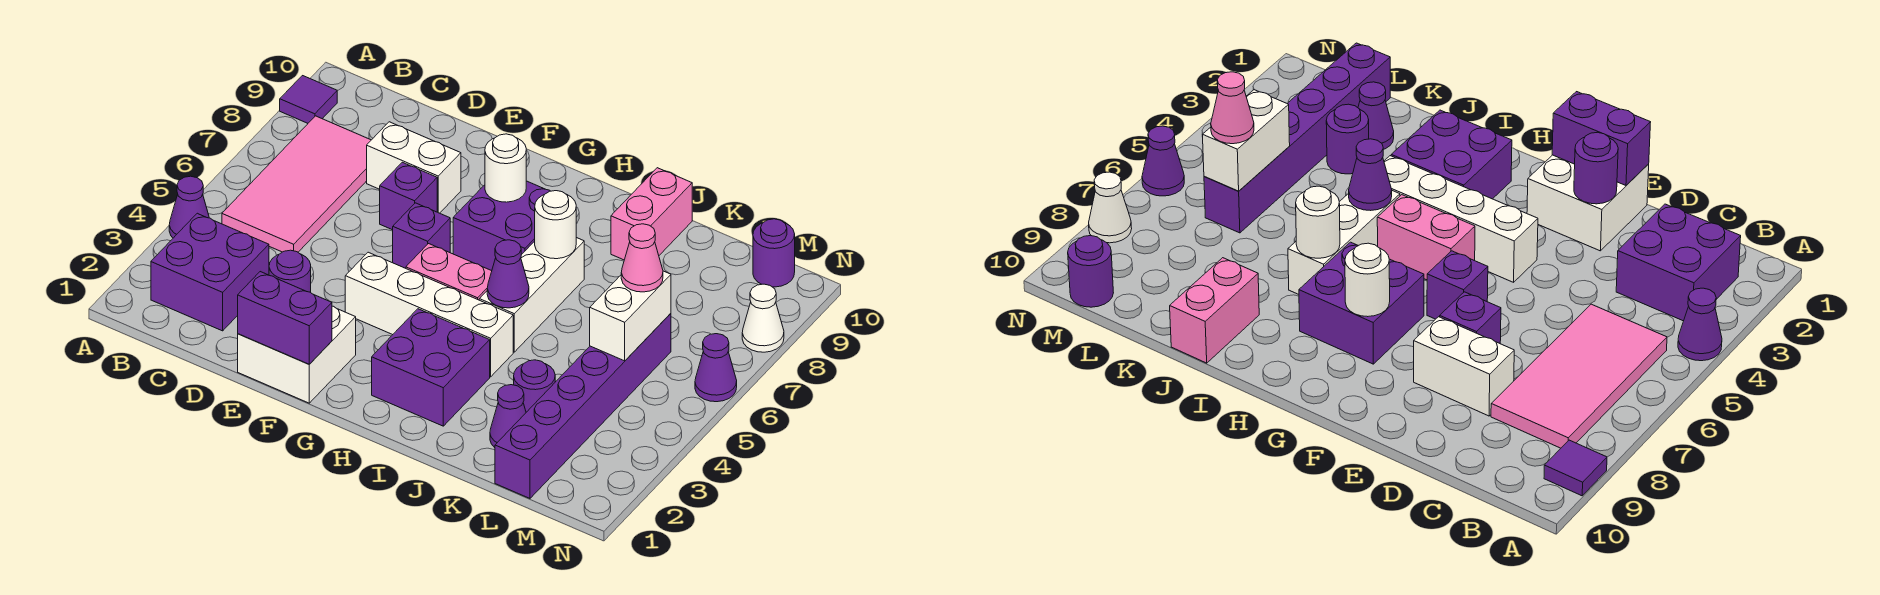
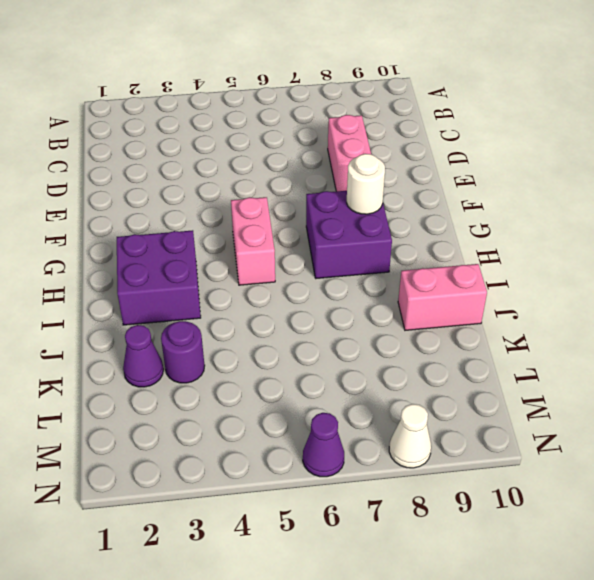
pink brick D8:E8 level 1 -> white brick D8:E8 level 1
none -> purple cone A4 level 1
none -> purple tile A9 level 1
none -> purple brick B2:C3 level 1

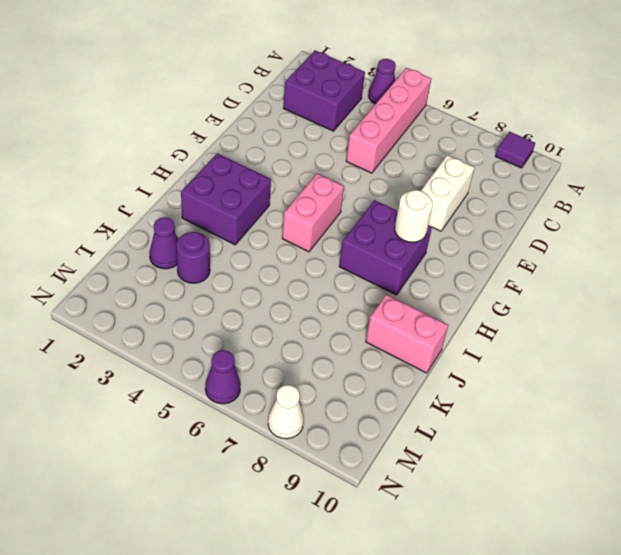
pink brick A5:D5 level 1 -> pink tile B5:C8 level 1
none -> white brick E1:F2 level 1
none -> purple brick E7 level 1
none -> white brick F4:I4 level 1

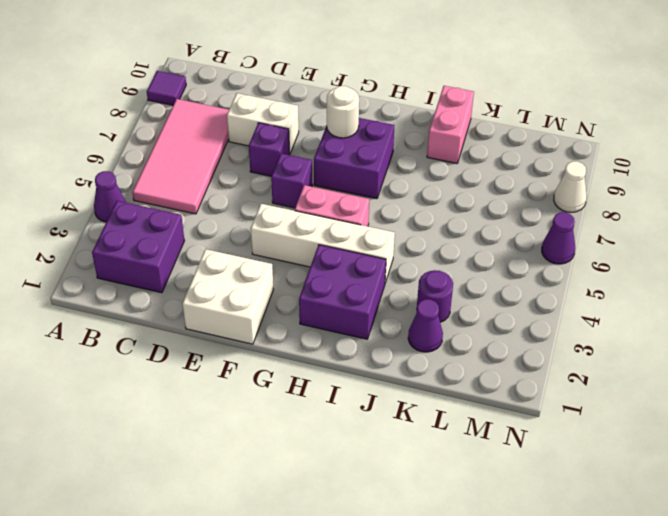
none -> white brick I5:I7 level 1
none -> purple brick L1:L6 level 1
none -> purple round brick M10 level 1

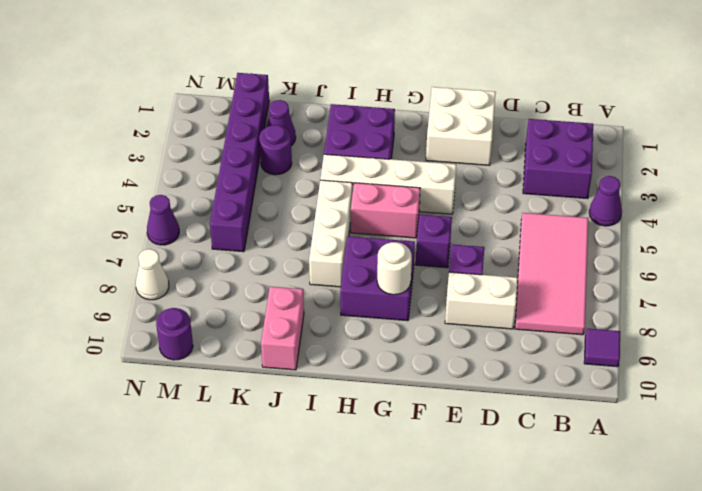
none -> purple brick E1:F1 level 2
none -> purple round brick E2 level 2
none -> purple cone I5 level 2

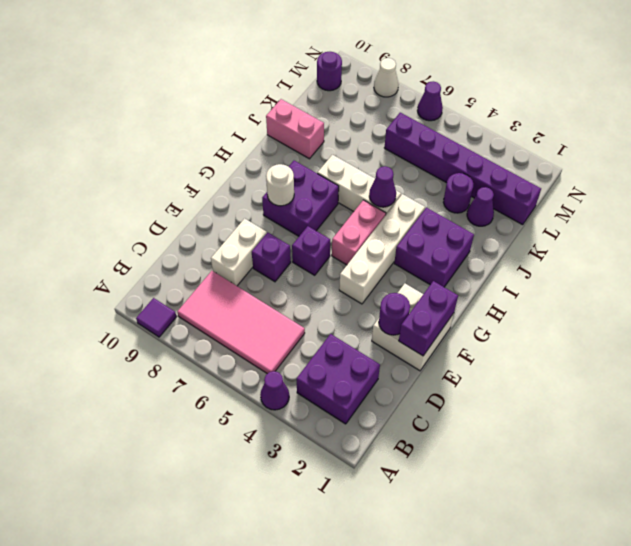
none -> white round brick I7 level 2
none -> white brick L5:L6 level 2
none -> pink cone L6 level 3

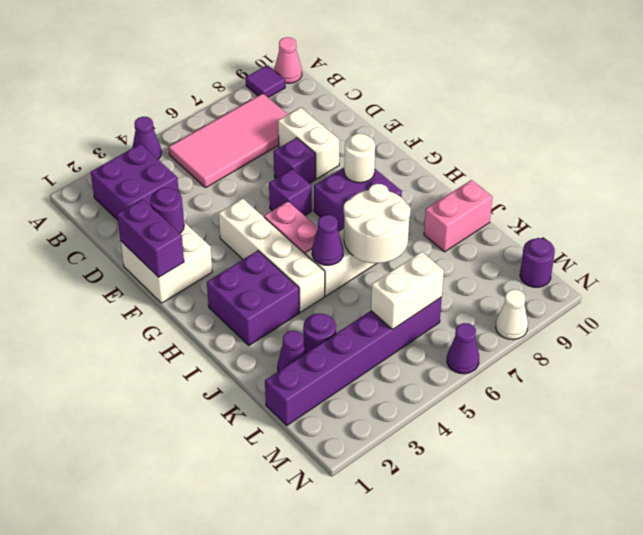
pink cone A10 level 1 -> pink cone L6 level 3
white round brick I6:J7 level 2 -> white round brick I7 level 2

